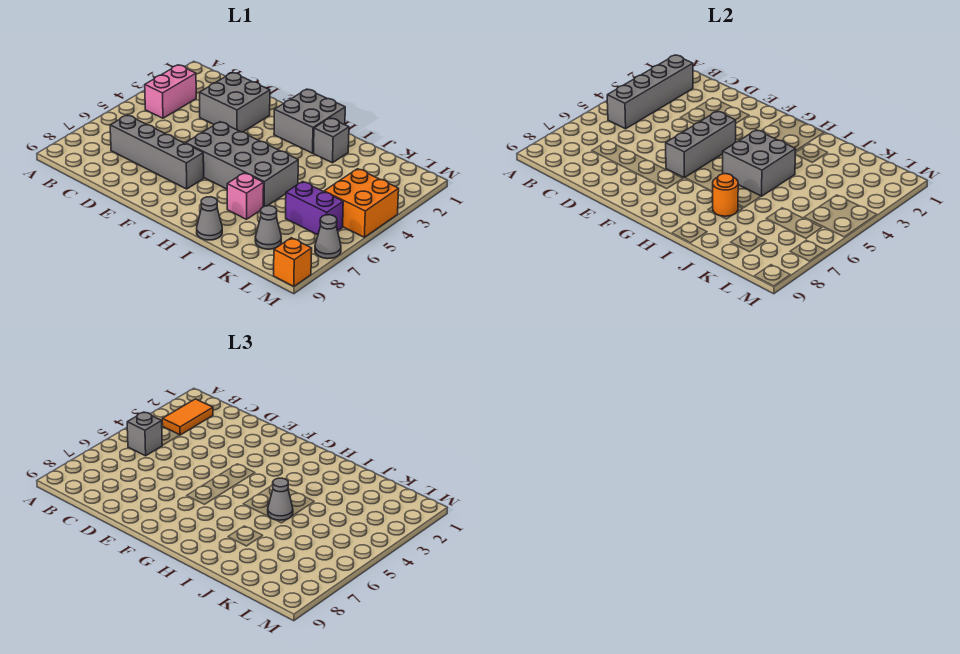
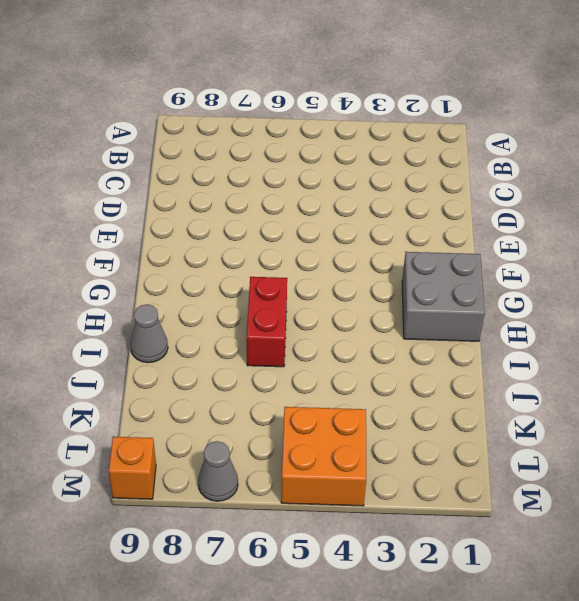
red brick H6:I6 level 1 -> grey brick F5:I6 level 1
none -> pink brick B3:B4 level 1
none -> grey brick C7:F7 level 1
none -> grey brick D2:E3 level 1

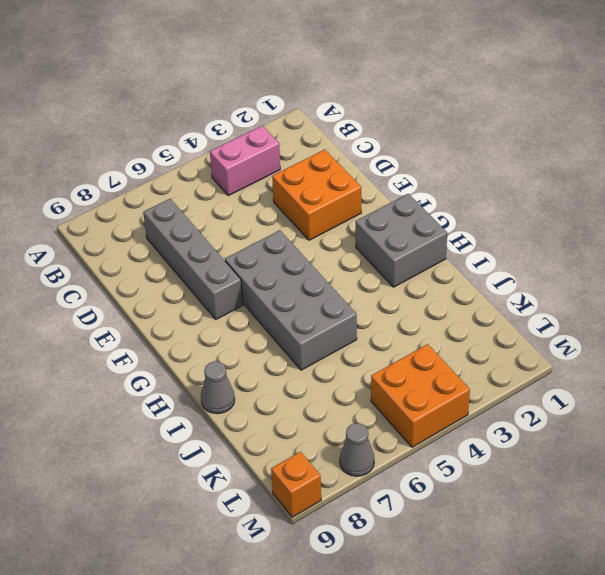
orange brick D2:E3 level 1 -> grey brick D2:E3 level 1
none -> grey brick I2 level 1
none -> pink brick I7 level 1
none -> purple brick K6:L6 level 1

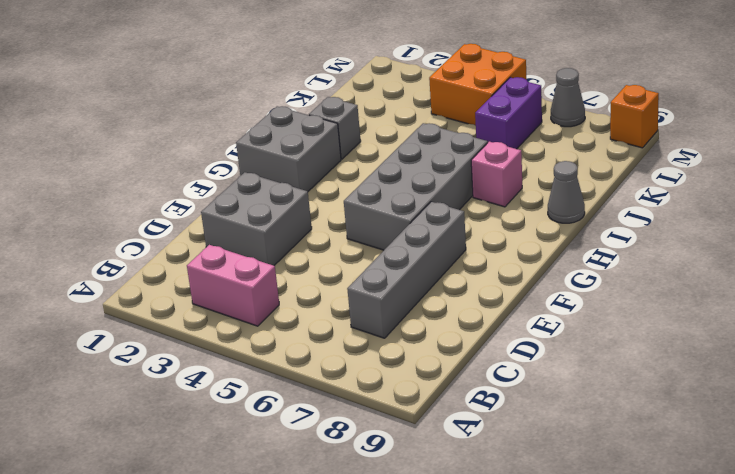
none -> grey cone K8 level 1
none -> grey brick B2:B5 level 2
none -> grey brick F4:F6 level 2

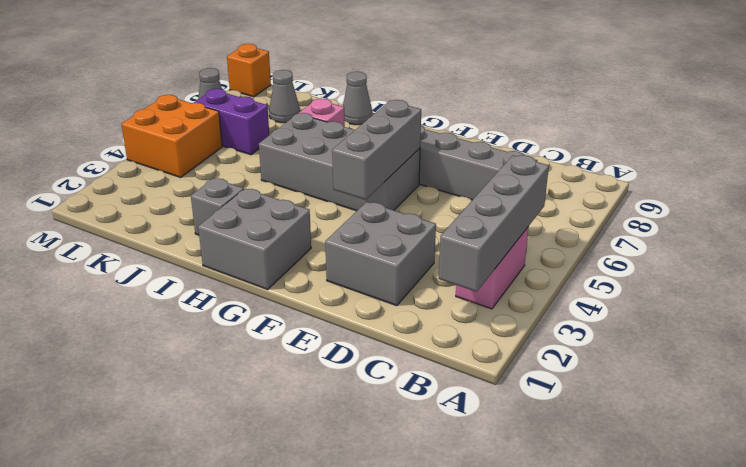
none -> grey brick H4:I5 level 2
none -> orange round brick I7 level 2
none -> orange tile B2:B3 level 3

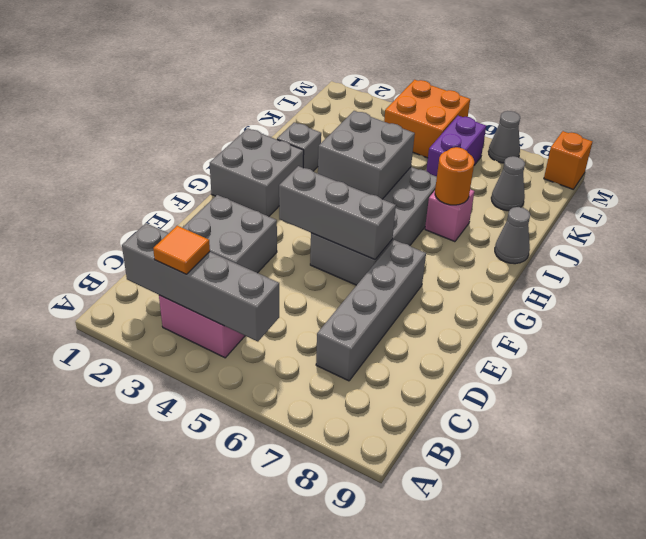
orange tile B3 level 3 -> orange tile B2:B3 level 3
none -> grey brick B5 level 3
none -> grey cone I5 level 3

